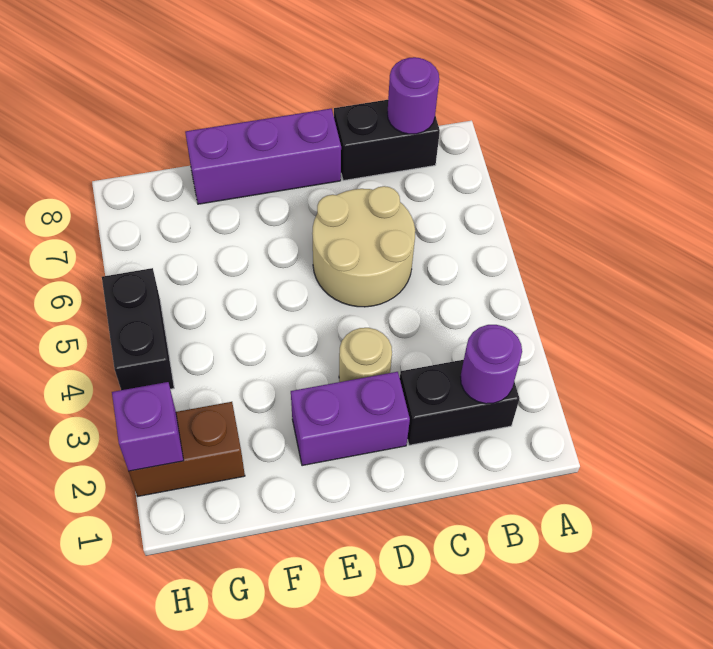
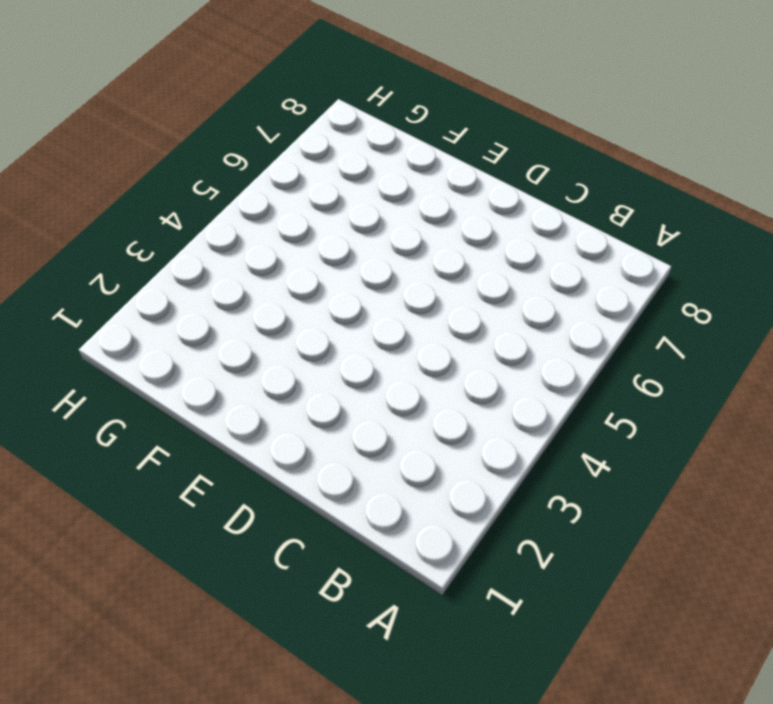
none -> black brick B2:C2 level 1
none -> black brick B8:C8 level 1

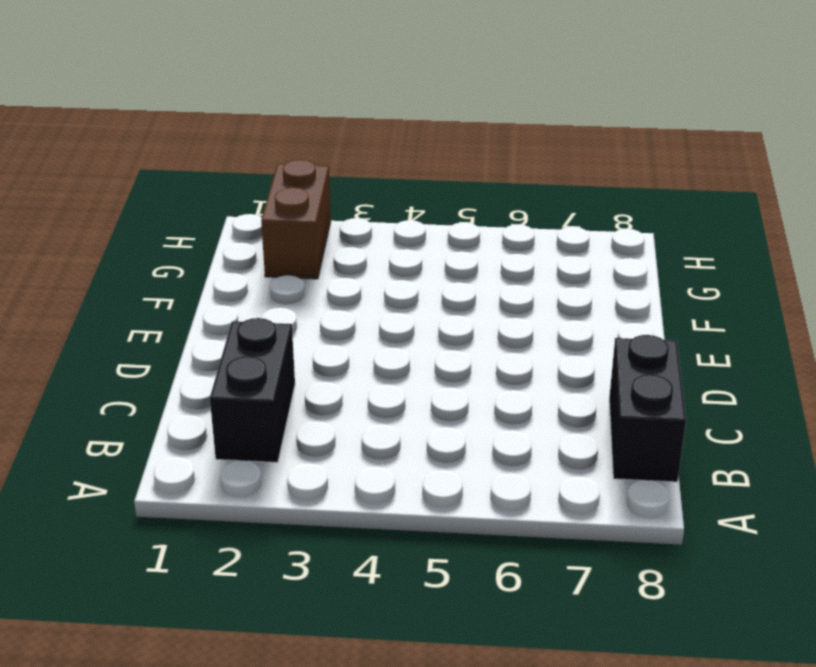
none -> tan round brick C5:D6 level 1
none -> purple brick D2:E2 level 1

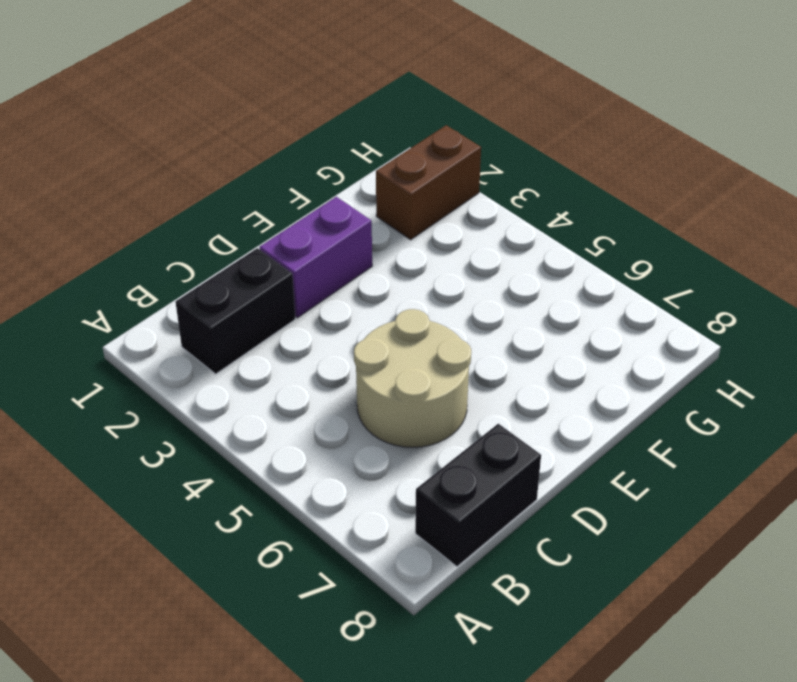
none -> tan round brick D3 level 1
none -> purple brick D8:F8 level 1

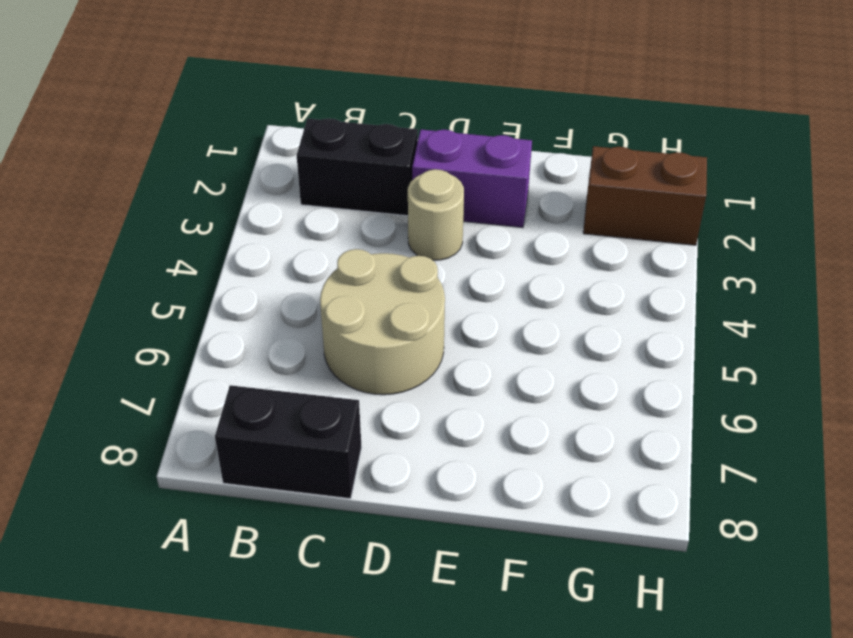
none -> purple brick D8:F8 level 1
none -> black brick H4:H5 level 1

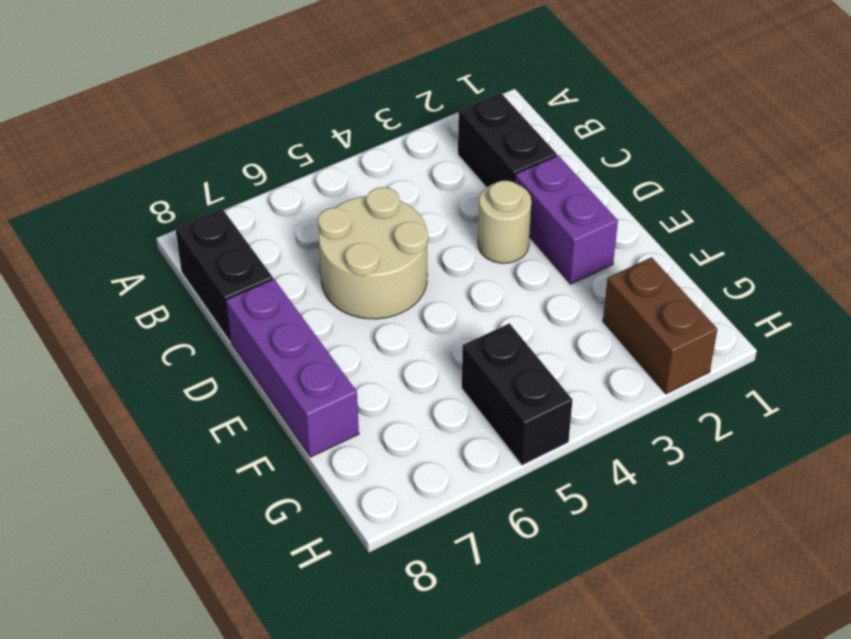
black brick G5:H5 level 1 -> black brick H4:H5 level 1
none -> purple round brick B2 level 2
none -> purple round brick B8 level 2

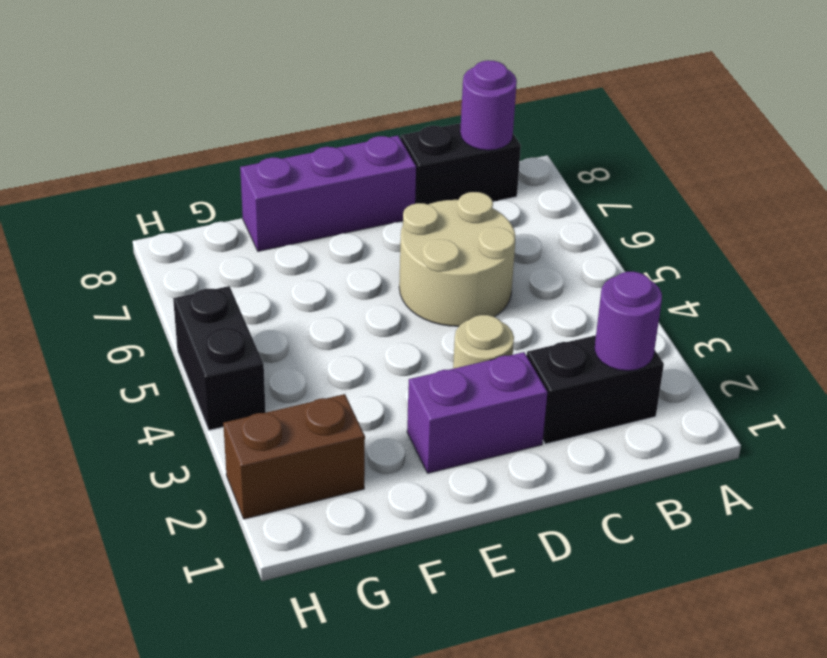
none -> purple brick H2 level 2

